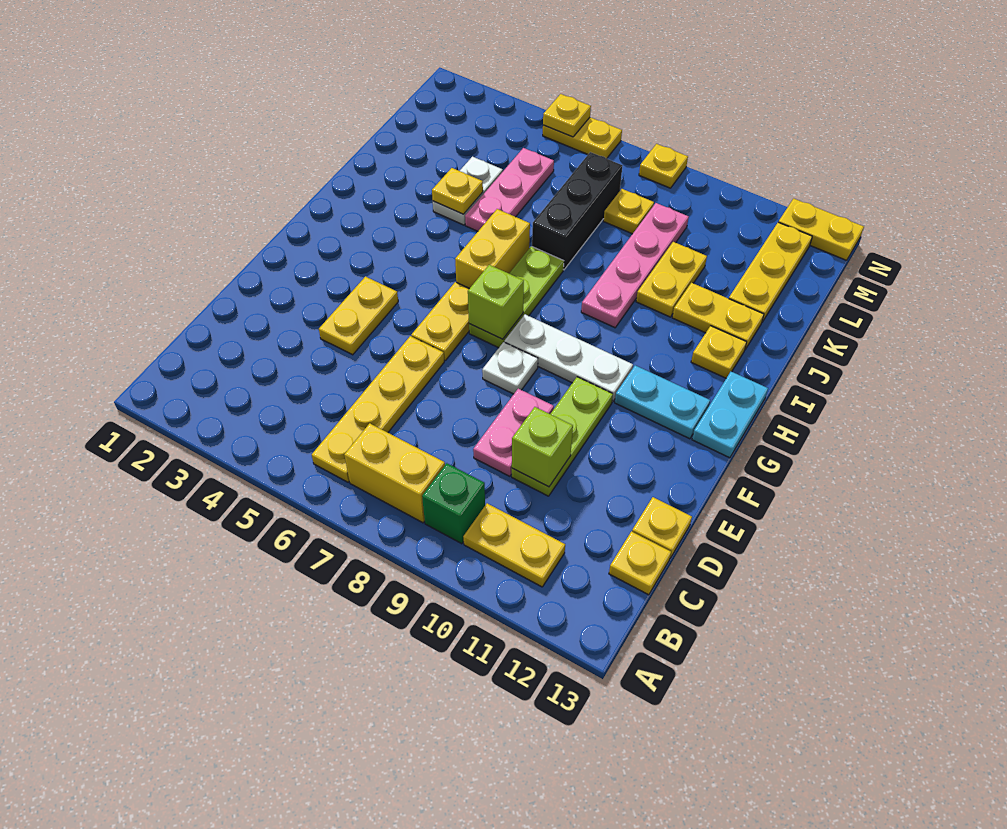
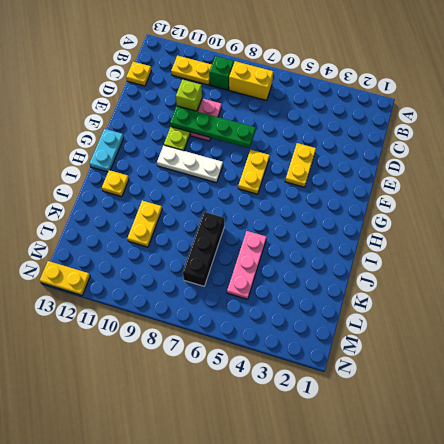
green plate E7:E10 level 2 -> none
none -> yellow plate B6:E6 level 1
none -> yellow plate D13 level 1
none -> white plate F8 level 1
none -> lime plate G7:I7 level 1

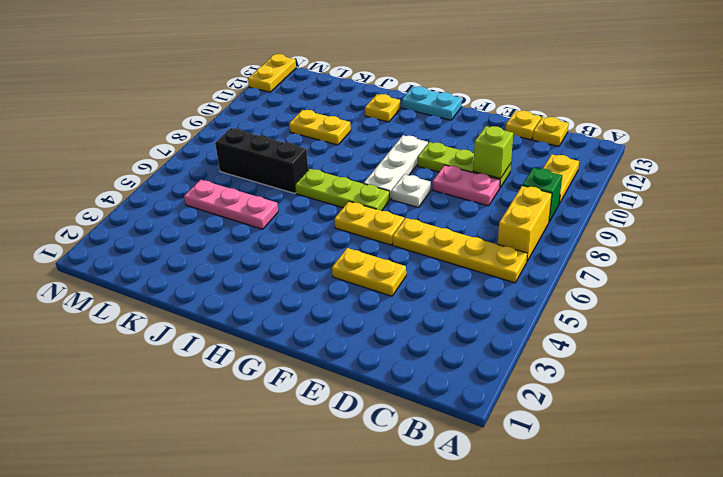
none -> cyan plate G11:G12 level 1
none -> yellow brick H6:I6 level 1
none -> pink plate I9:L9 level 1
none -> white plate J4:K4 level 1

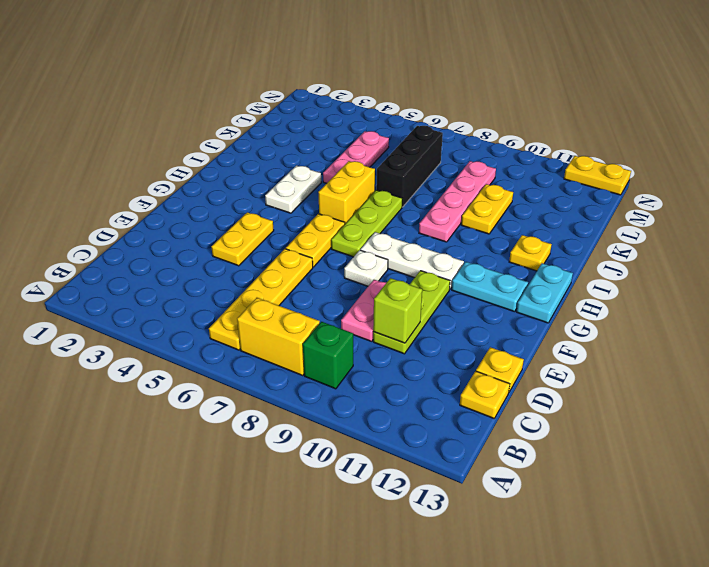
white plate H4:I4 level 1 -> white plate J4:K4 level 1
none -> yellow plate B10:B11 level 1
none -> yellow plate J11:J12 level 1
none -> yellow plate K12:M12 level 1
none -> yellow plate L8 level 1

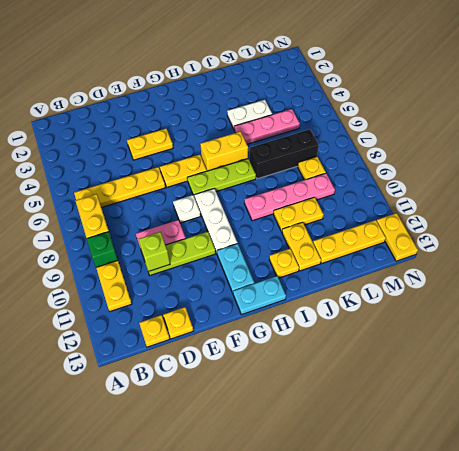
none -> yellow plate N5:N6 level 1
none -> yellow plate N8 level 1
none -> lime brick G7 level 2
none -> yellow plate J4 level 2

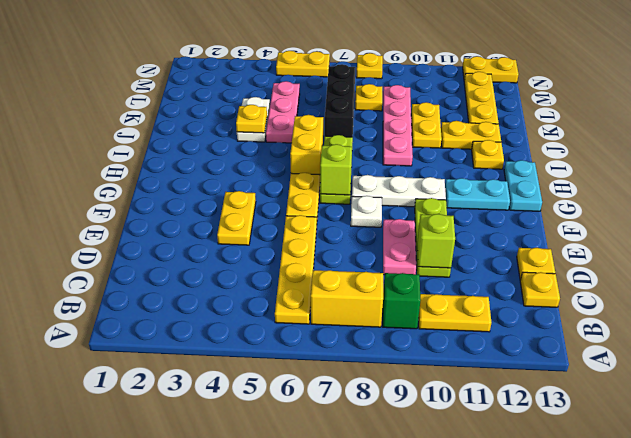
none -> yellow plate N5 level 2

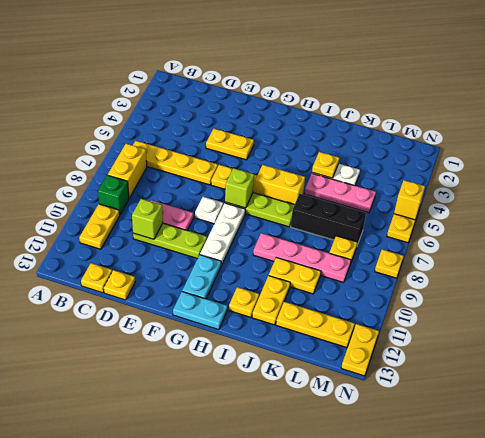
yellow brick N5 level 2 -> yellow plate N5 level 2

